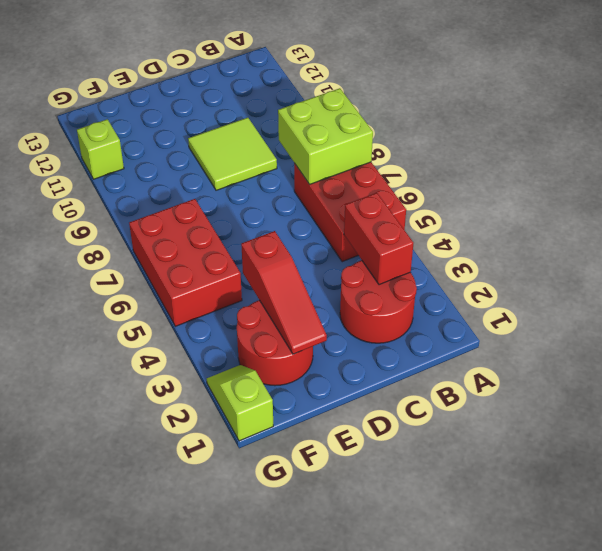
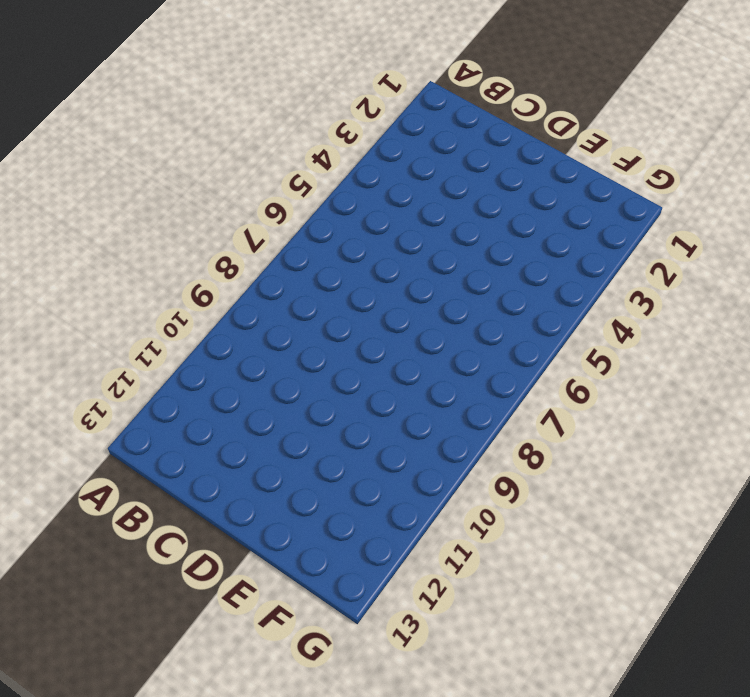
none -> red brick A5:B7 level 1
none -> red round brick B2:C3 level 1

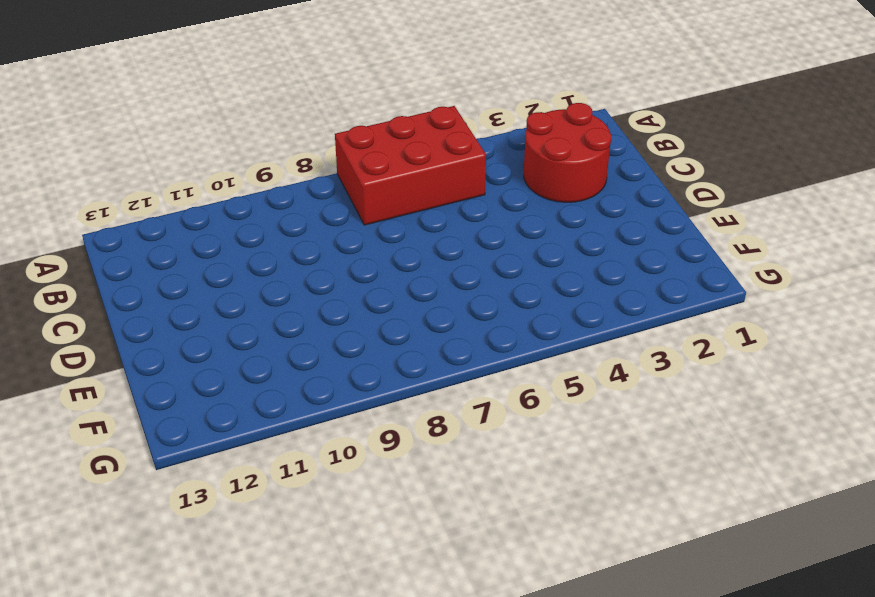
none -> lime tile C9:D10 level 1
none -> red round brick E2:F3 level 1

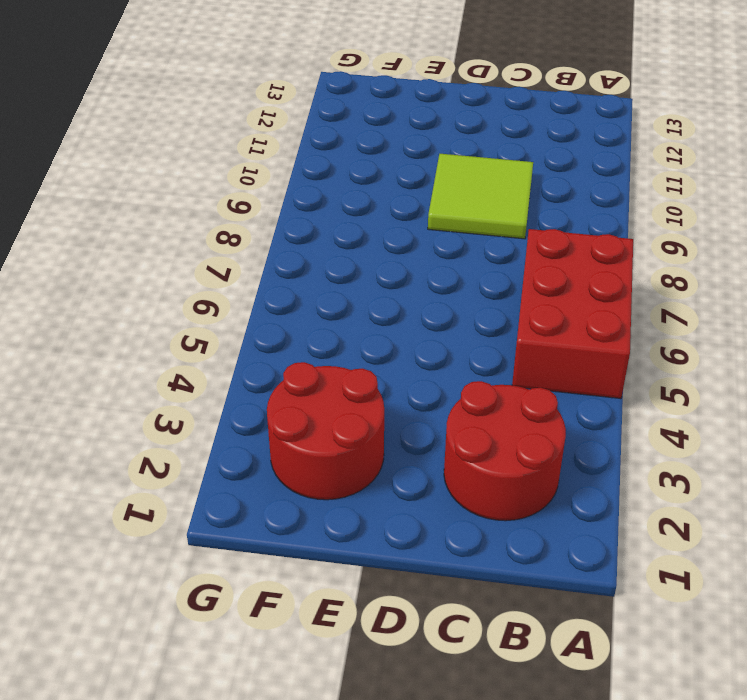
none -> red brick F5:G7 level 1
none -> lime slope G1:G2 level 1 top 1

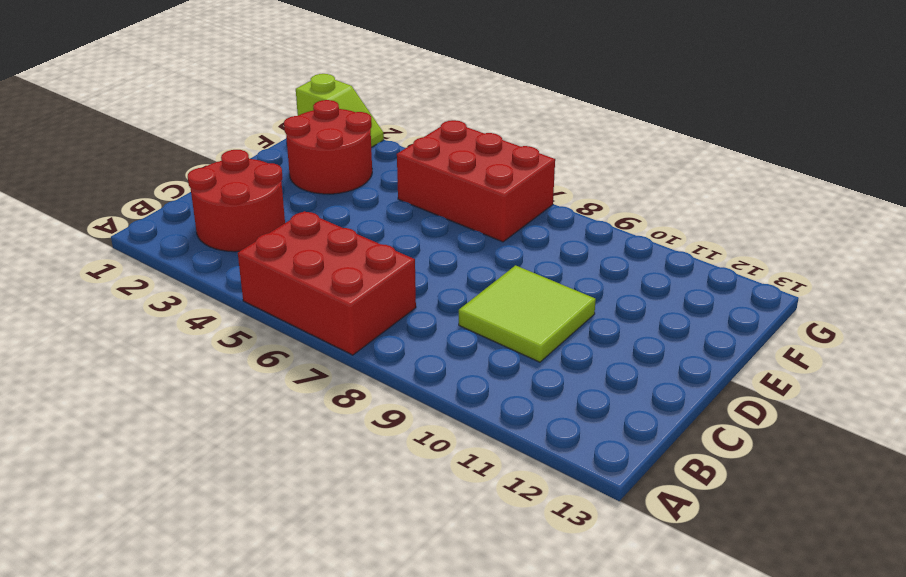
none -> lime brick G11 level 1
none -> lime brick A7:B8 level 2

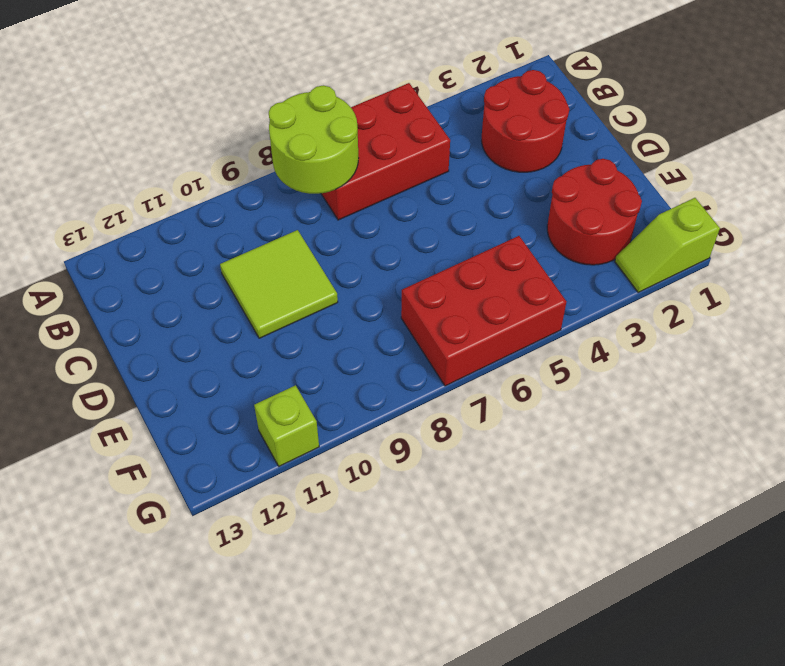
lime round brick A7:B8 level 2 -> lime brick A7:B8 level 2
none -> red brick B3:B4 level 2
none -> red slope E2:E4 level 2 top 4

